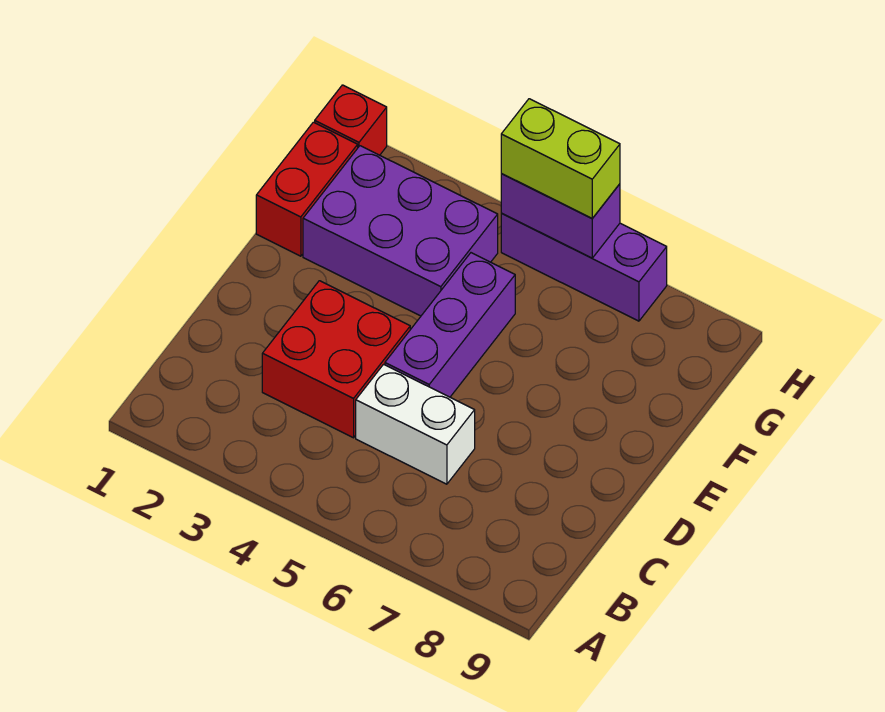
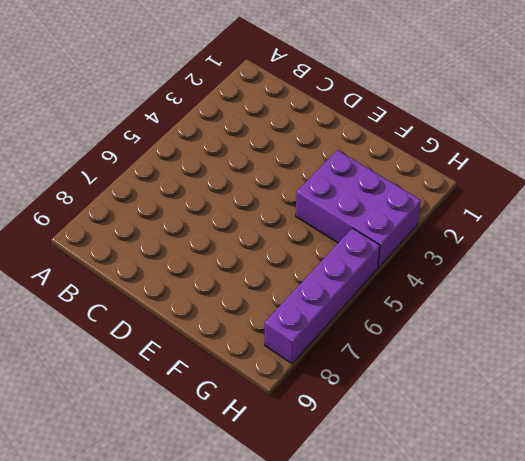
purple brick F3:H4 level 1 -> purple brick F2:G4 level 1
purple brick H5:H8 level 1 -> purple brick H5:H7 level 1
none -> red brick C3:D4 level 1
none -> white brick C5:C6 level 1

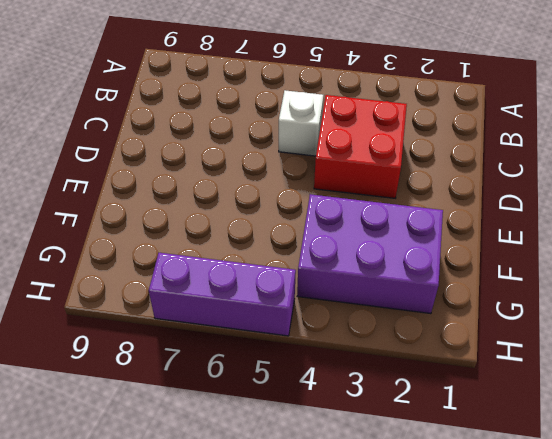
white brick C5 level 1 -> white brick C5:C6 level 1
none -> purple brick D5:F5 level 1
none -> red brick F1:G1 level 1

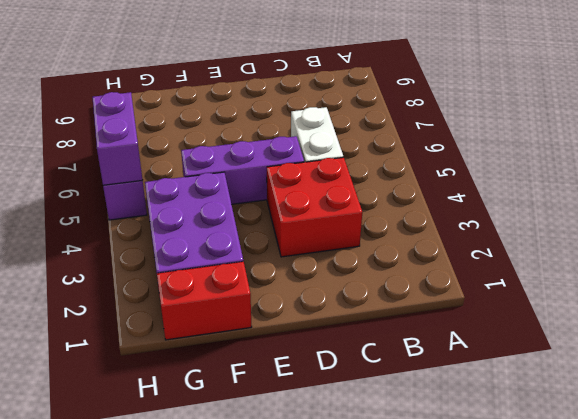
none -> red brick H1 level 1
none -> lime brick H5:H6 level 3

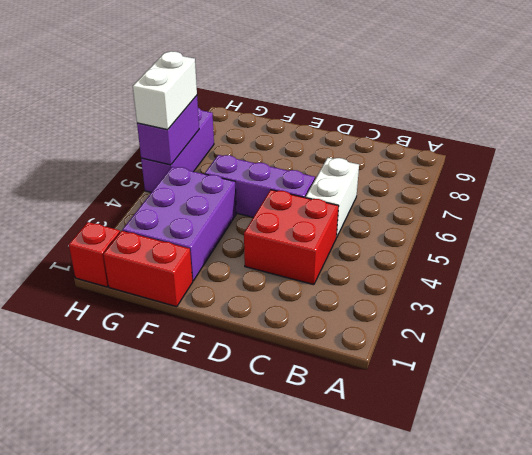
white brick H5:H6 level 3 -> lime brick H5:H6 level 3

